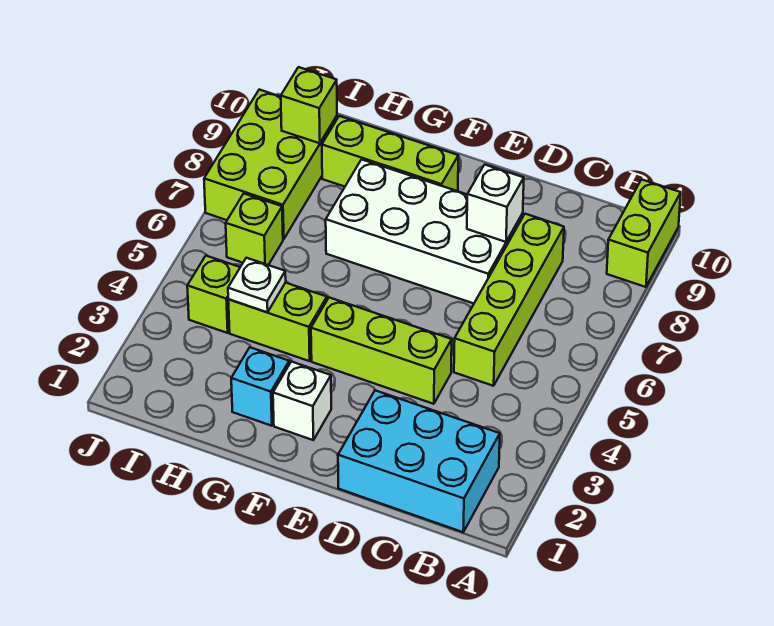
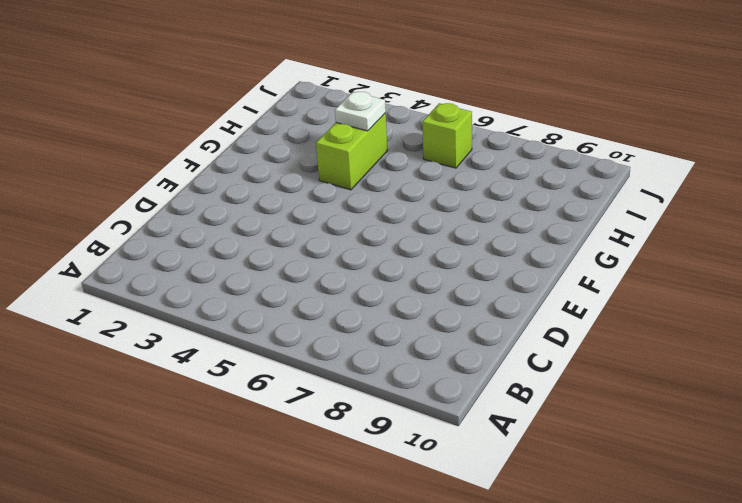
none -> lime brick A9:A10 level 1
none -> cyan brick B1:D2 level 1
none -> lime brick C5:C8 level 1

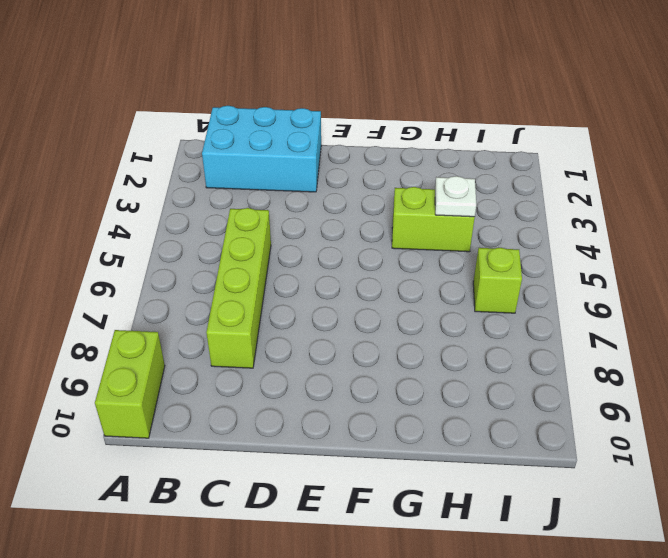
none -> lime brick D4:F4 level 1
none -> white brick D7:G8 level 1
none -> white brick F2 level 1

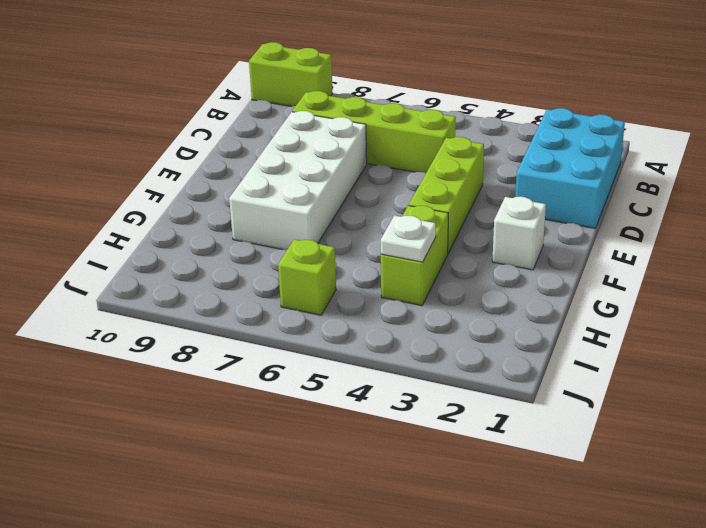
none -> lime brick F9:H9 level 1
none -> cyan brick G2 level 1
none -> lime brick I4 level 1

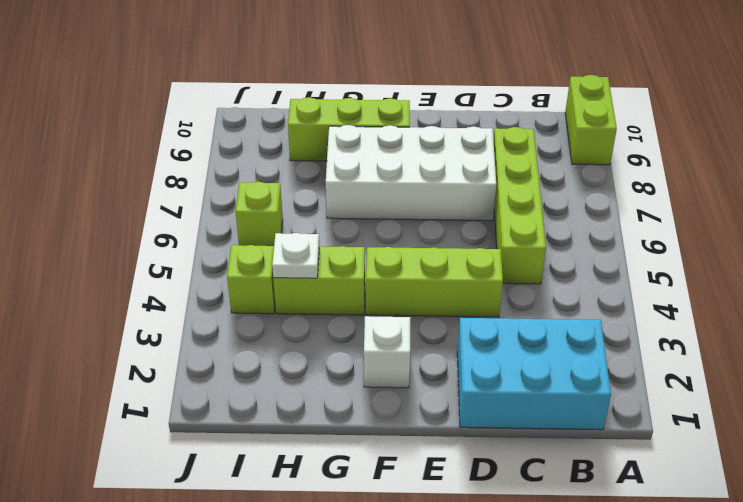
none -> cyan brick G2 level 1
none -> lime brick I7:J9 level 1
none -> white brick D8 level 2

